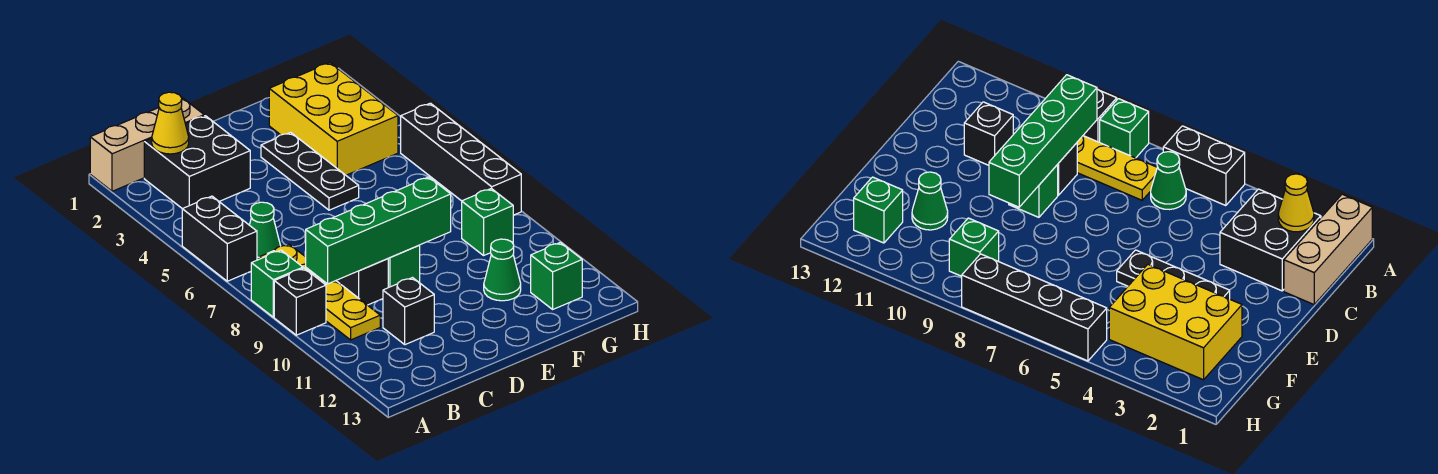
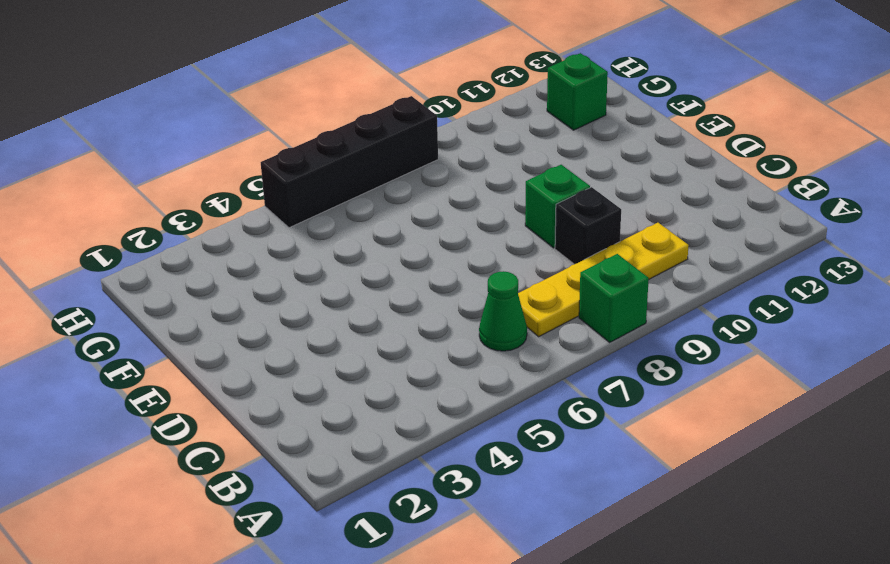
none -> tan brick A1:C1 level 1
none -> black brick A5:A6 level 1
none -> black brick A9 level 1

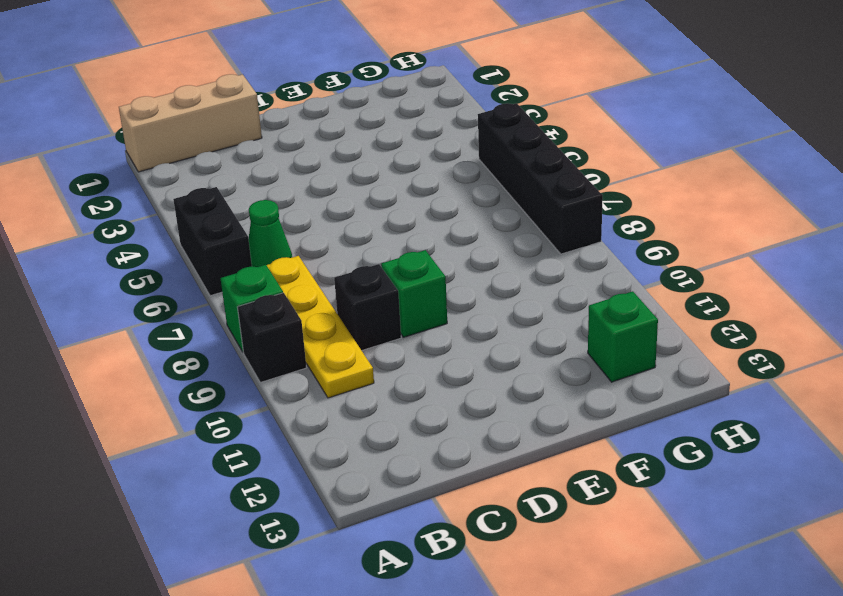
none -> black brick B2:C3 level 1
none -> black brick C11 level 1
none -> black plate E3:E5 level 1

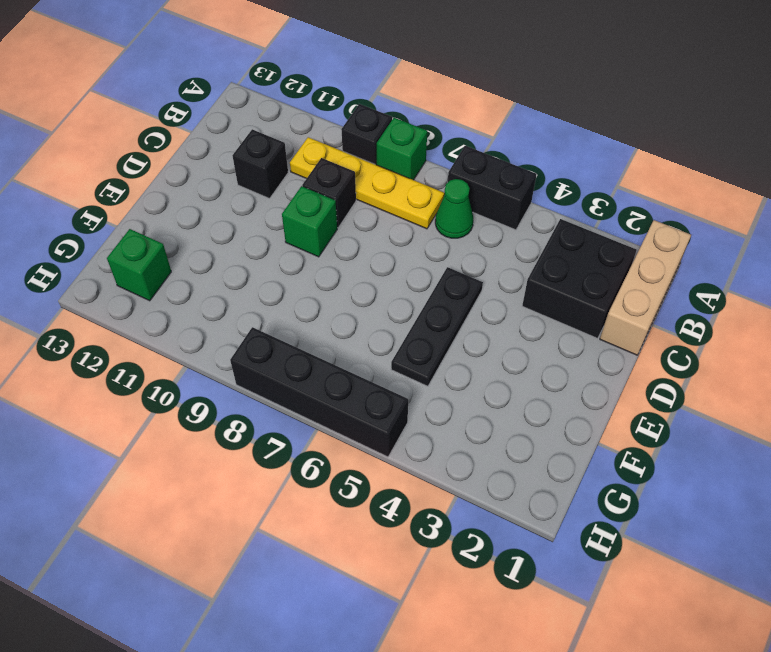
black plate D5:F5 level 1 -> black plate E3:E5 level 1
none -> yellow brick F2:G4 level 1
none -> green cone F11 level 1
none -> green brick G9 level 1

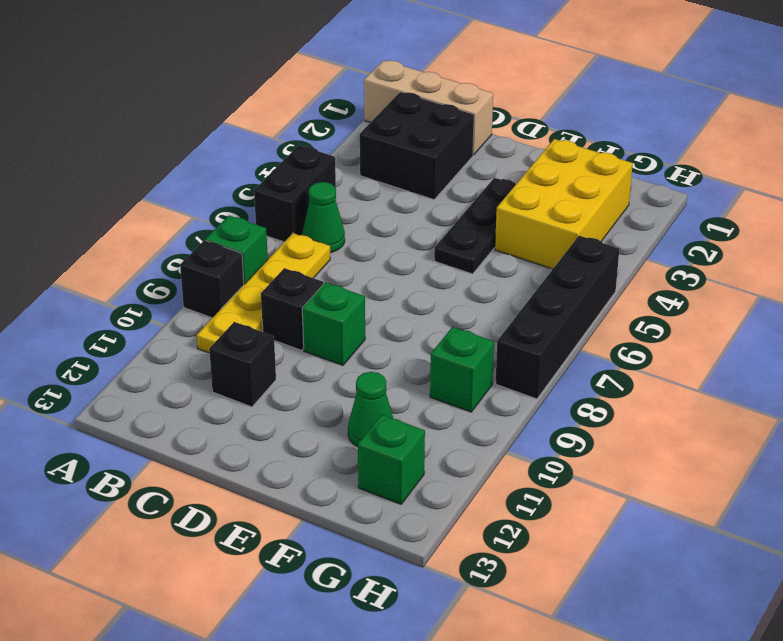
none -> yellow cone B2 level 2
none -> green brick B9:E9 level 2

